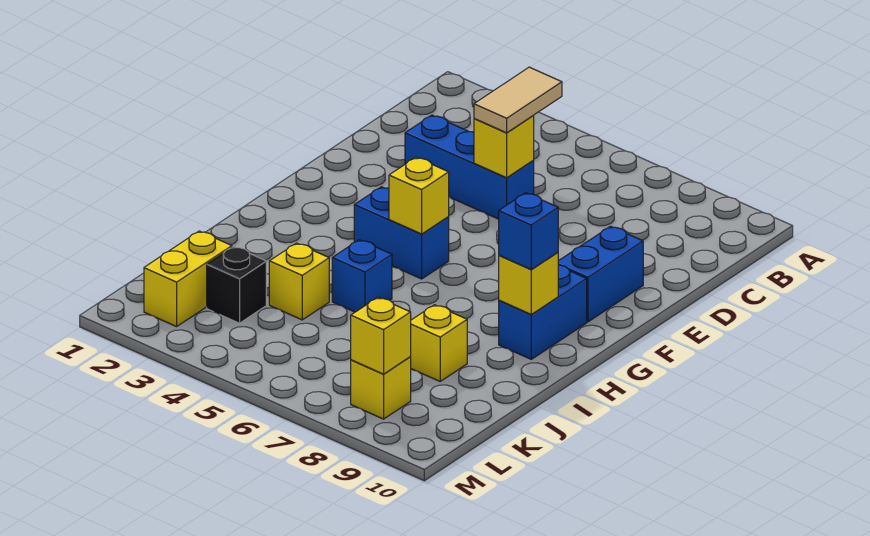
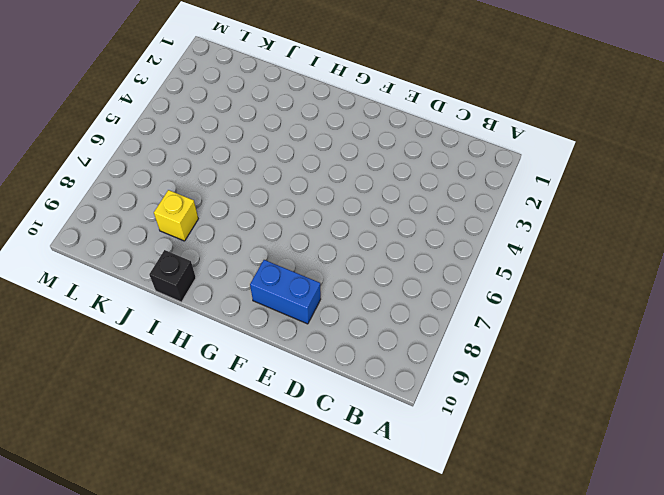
black brick I10 level 1 -> black brick K3 level 1
none -> blue brick D3:D5 level 1
none -> blue brick G4:G5 level 1
none -> blue brick G9:H9 level 1

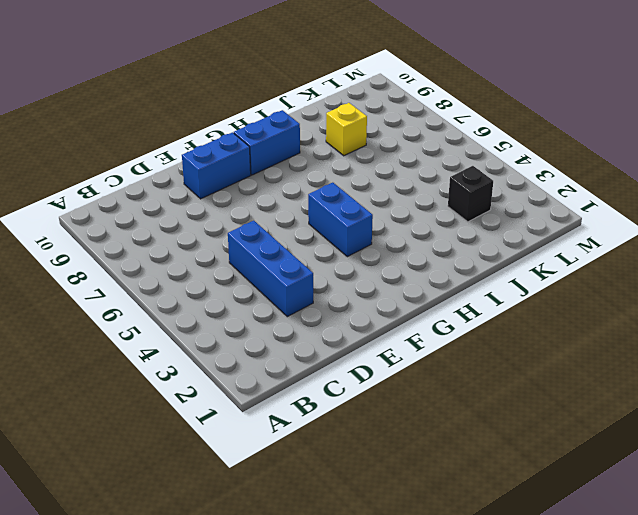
none -> blue brick I5 level 1
none -> yellow brick J4 level 1
none -> yellow brick K2:L2 level 1

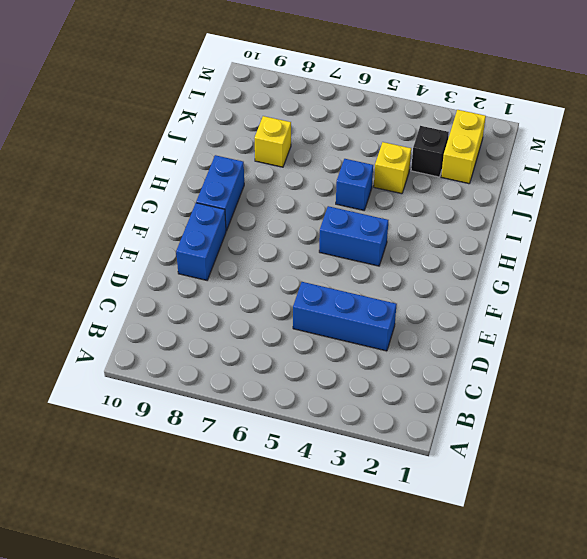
none -> yellow brick L8 level 1
none -> yellow brick D5 level 2
none -> yellow brick G5 level 2

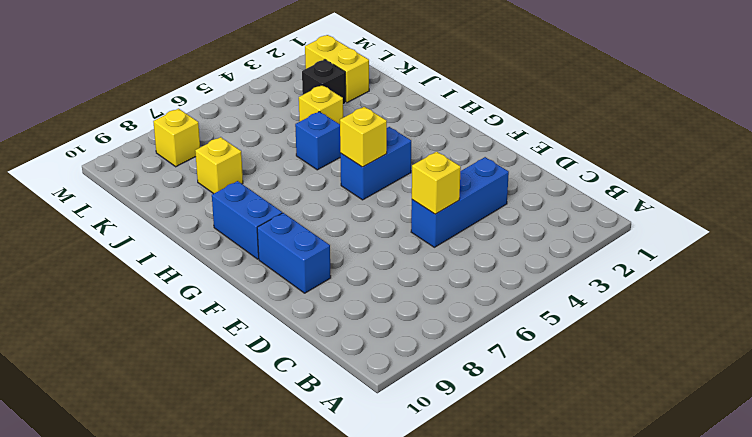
none -> yellow brick H9 level 2
none -> yellow brick L8 level 2
none -> tan tile C5:D5 level 3

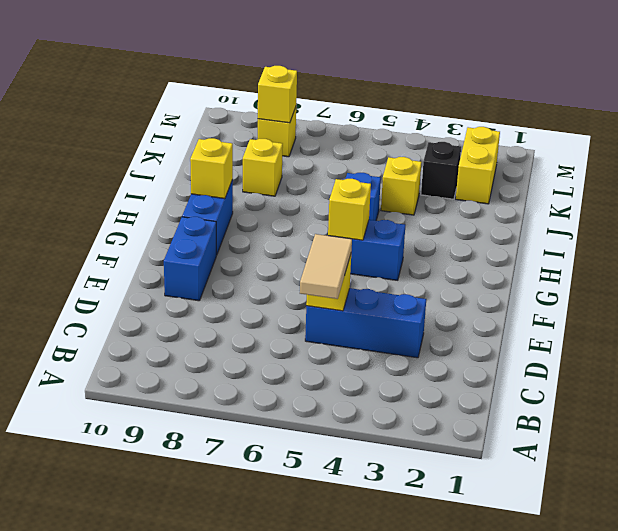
none -> blue brick H9 level 3

